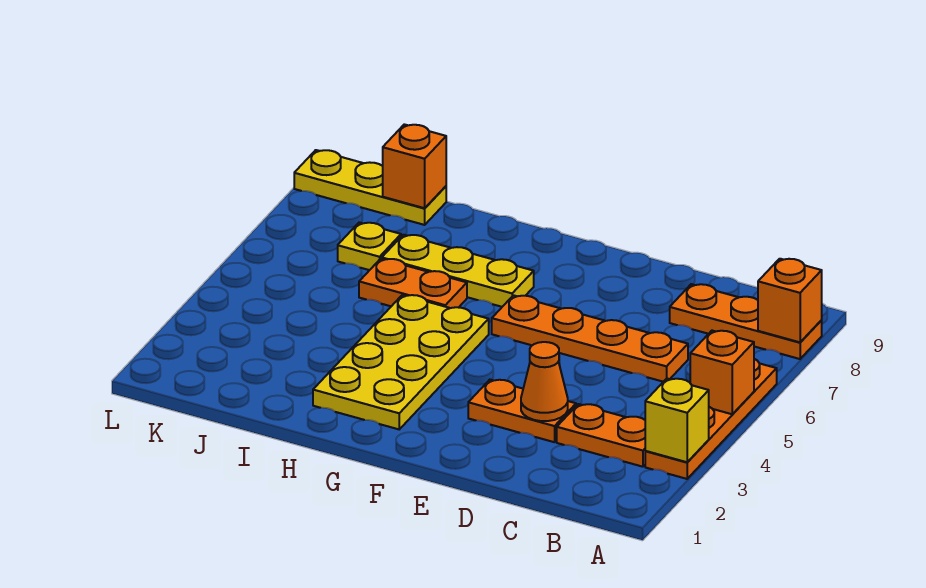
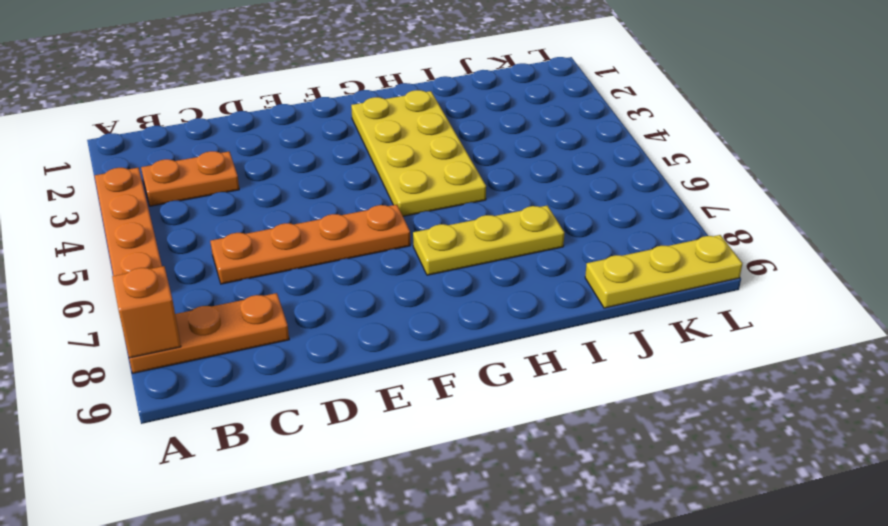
none -> orange plate D3:E3 level 1
none -> orange plate H6:I6 level 1
none -> yellow plate J7 level 1

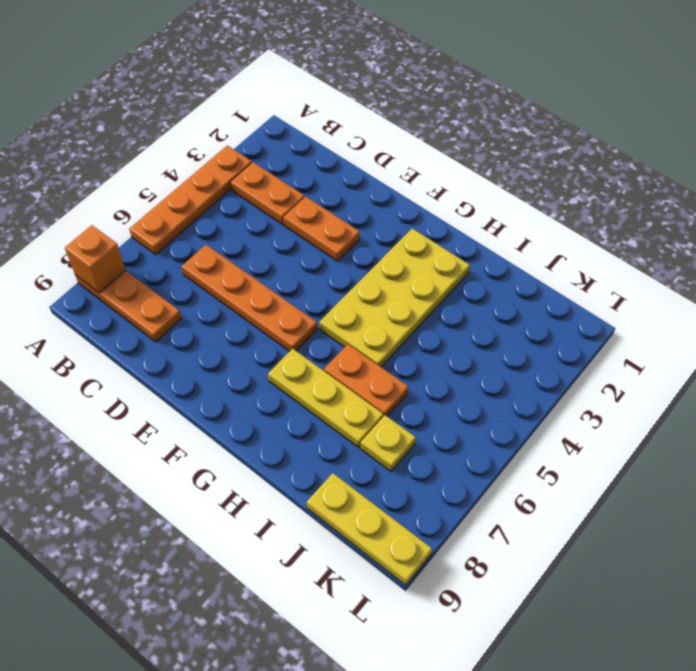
none -> yellow brick A3 level 2
none -> orange brick A5 level 2
none -> orange cone D3 level 2

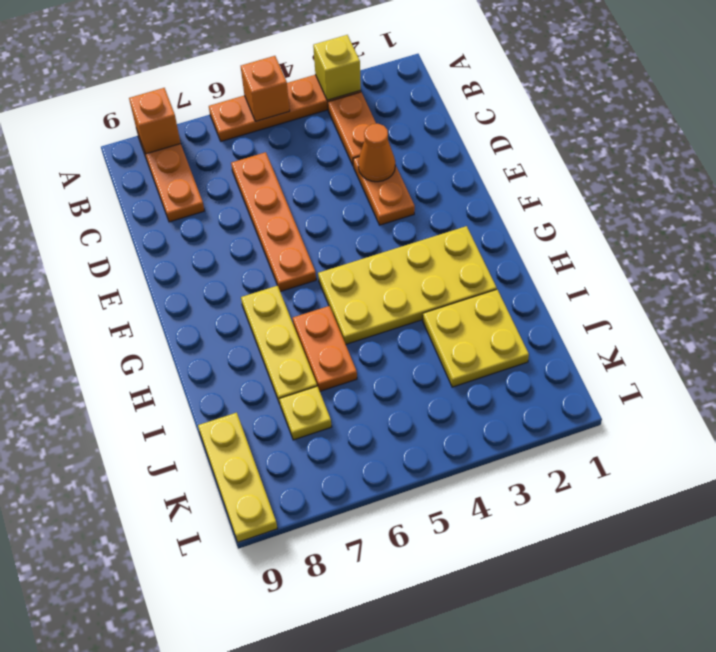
yellow plate I2:J3 level 1 -> none
none -> orange brick J9 level 2

